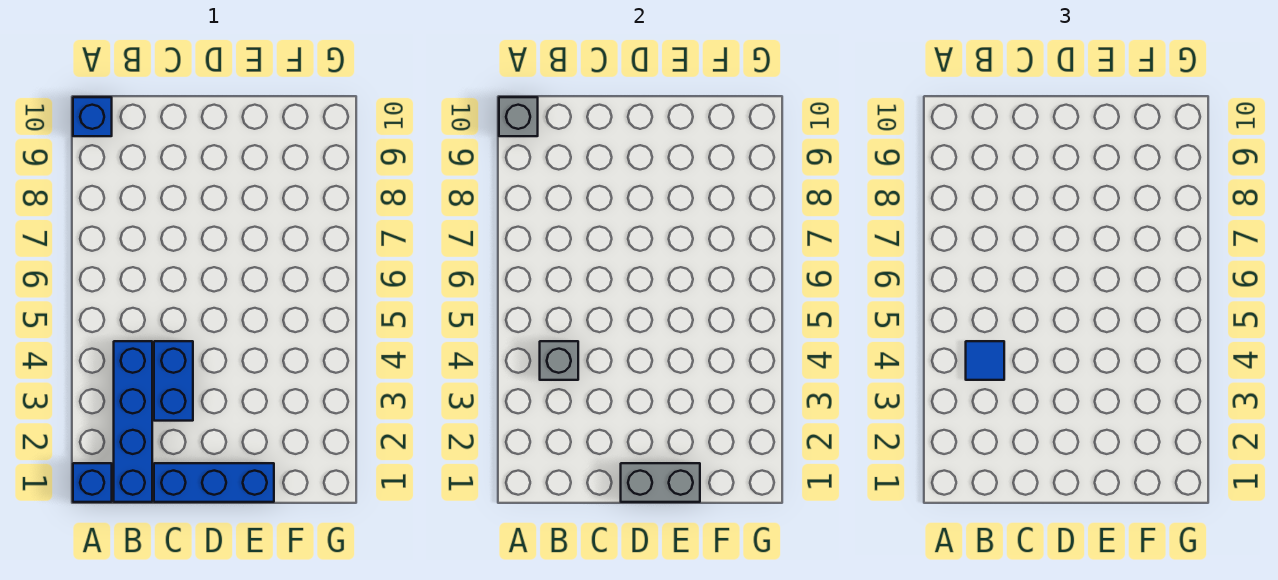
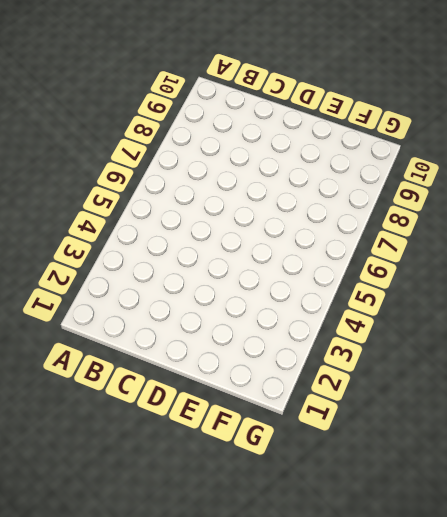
none -> blue brick A1 level 1
none -> blue brick A10 level 1

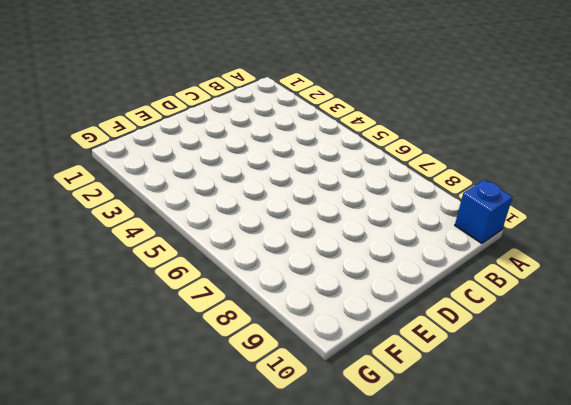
none -> blue brick A1 level 1
none -> blue brick B1:B4 level 1

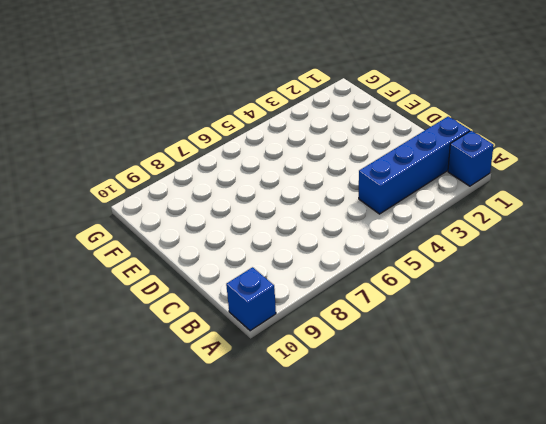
none -> blue brick C1:E1 level 1
none -> blue brick C3:C4 level 1

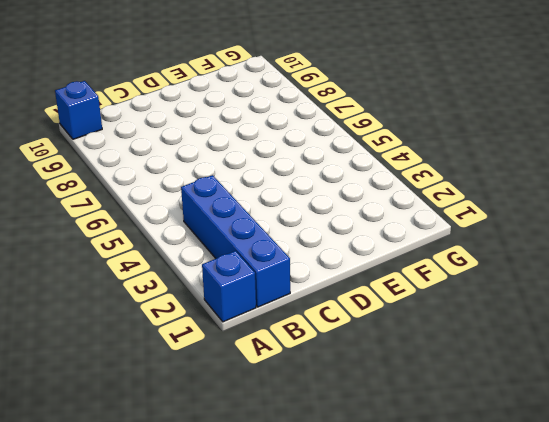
none -> blue brick C1:E1 level 1
none -> blue brick C3:C4 level 1

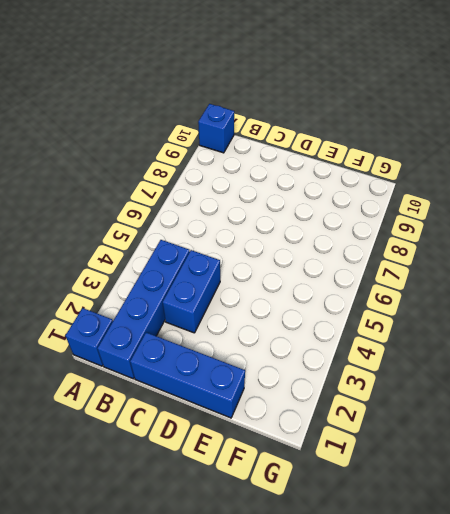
none -> grey brick A10 level 2
none -> grey brick B4 level 2

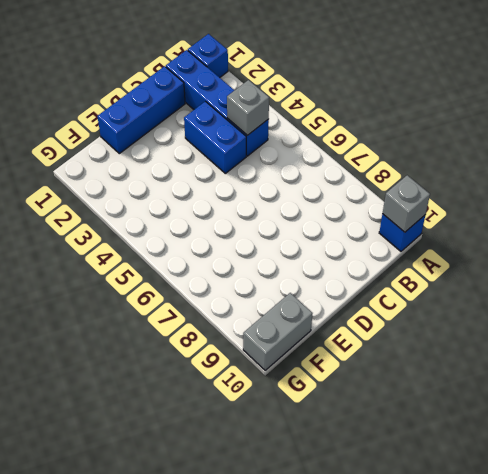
grey brick F10:G10 level 1 -> grey brick D1:E1 level 2
none -> blue tile B4 level 3

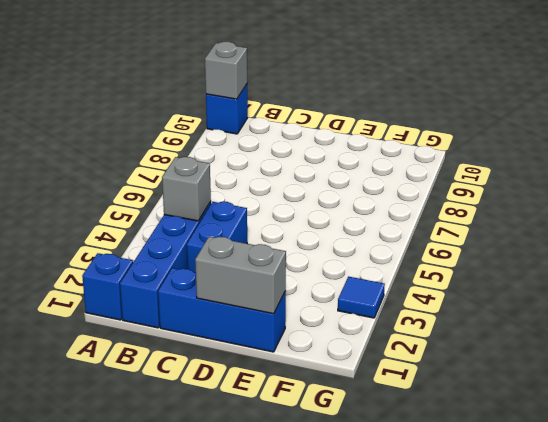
blue tile G3 level 1 -> blue tile B4 level 3

